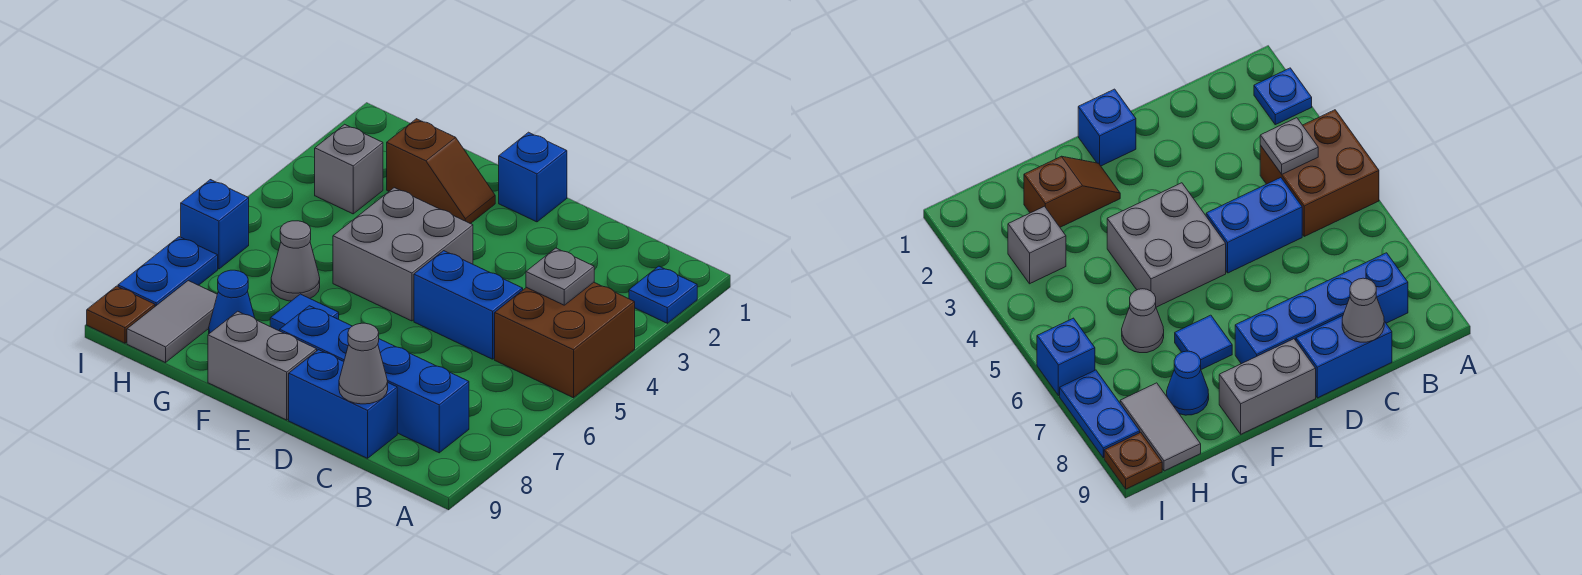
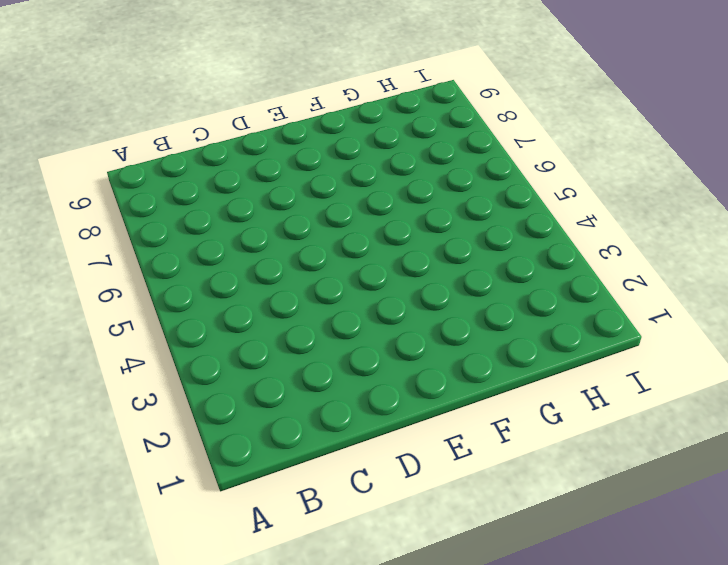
none -> blue plate A2 level 1
none -> brown brick A4:B5 level 1
none -> blue brick B8:E8 level 1

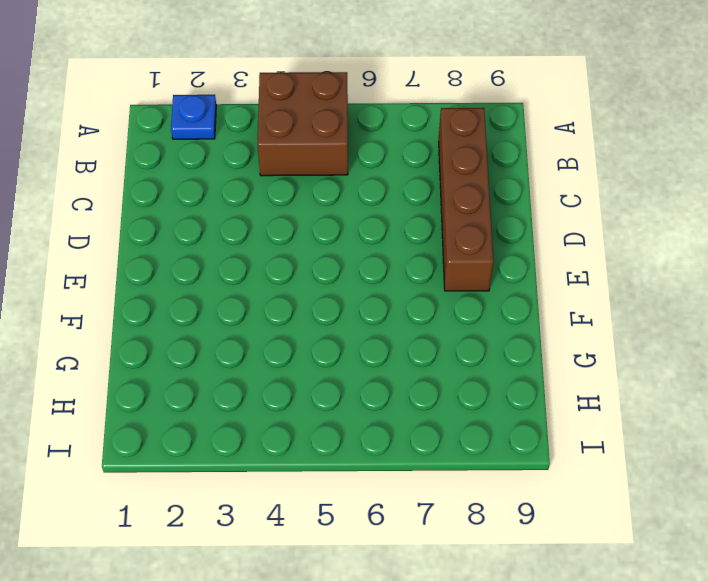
brown brick B8:E8 level 1 -> blue brick B8:E8 level 1
none -> blue brick C5:D5 level 1
none -> blue brick C9:D9 level 1
none -> blue brick E1 level 1

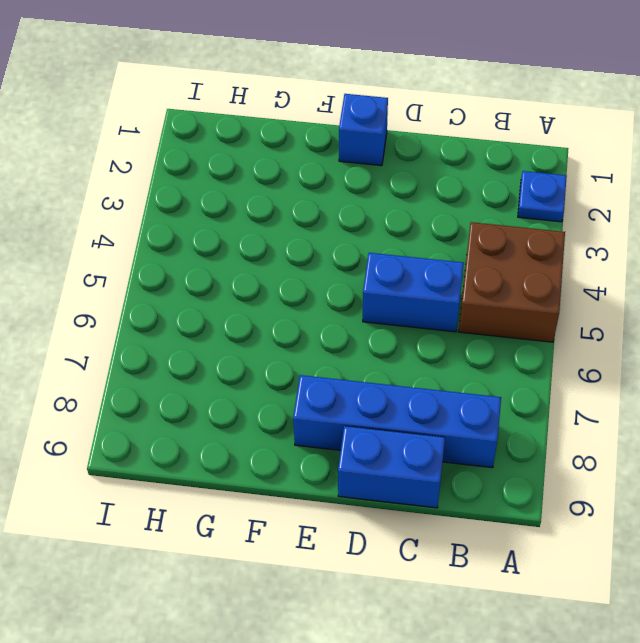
none -> grey brick E4:F5 level 1
none -> grey brick E9:F9 level 1
none -> brown slope F2:G2 level 1 top G

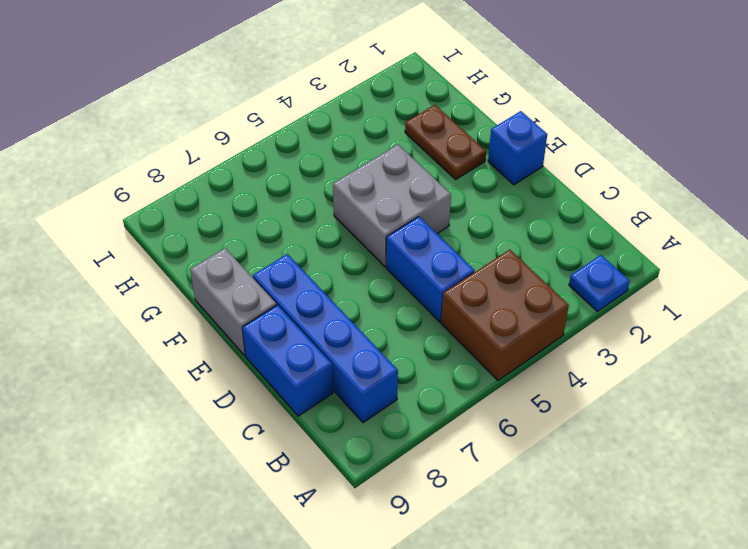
brown plate F2:G2 level 1 -> brown slope F2:G2 level 1 top G
none -> blue tile F7 level 1
none -> grey cone G6 level 1
none -> blue cone G8 level 1

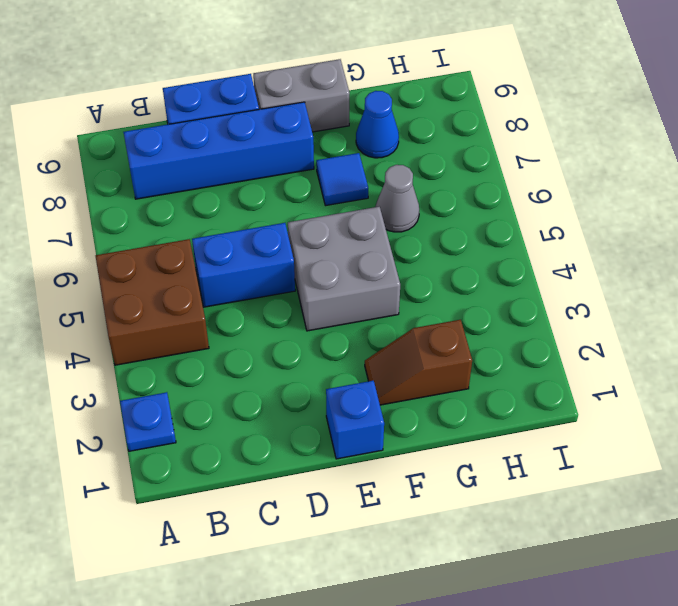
none -> grey brick H3 level 1
none -> grey tile H8:H9 level 1
none -> blue brick I6 level 1

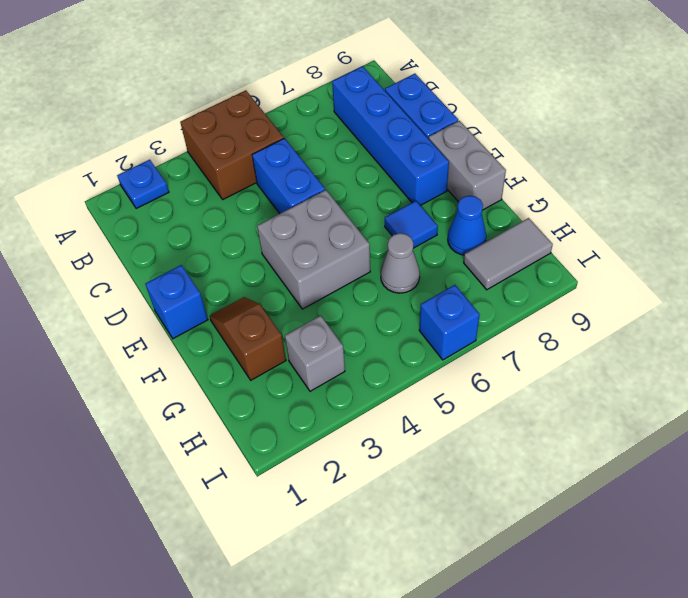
none -> blue plate I7:I8 level 1
none -> brown plate I9 level 1
none -> grey plate B4 level 2

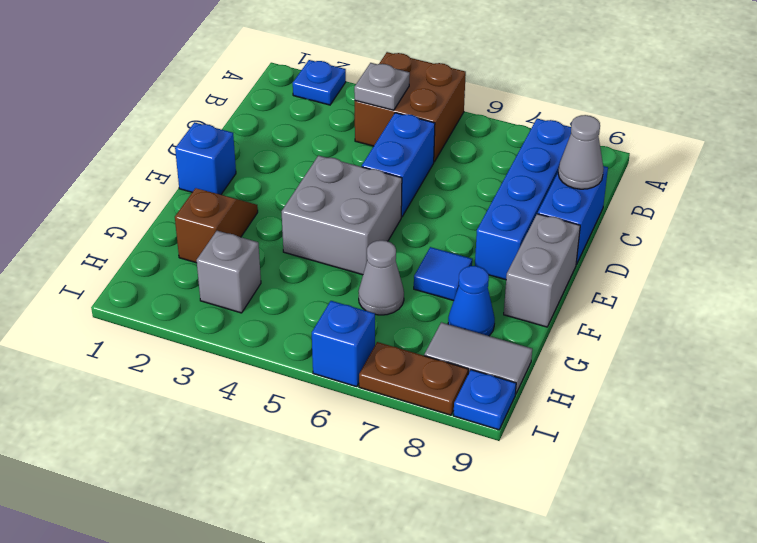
brown plate I7:I8 level 1 -> blue plate I7:I8 level 1
blue plate I9 level 1 -> brown plate I9 level 1

